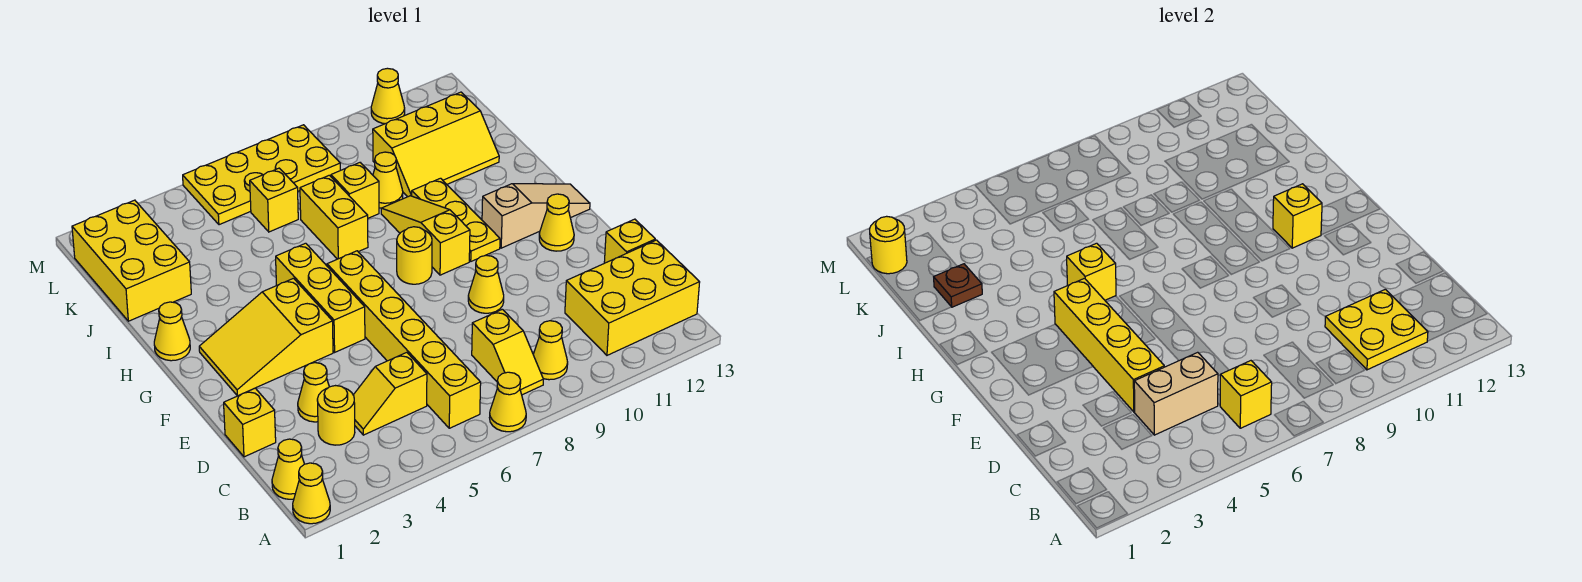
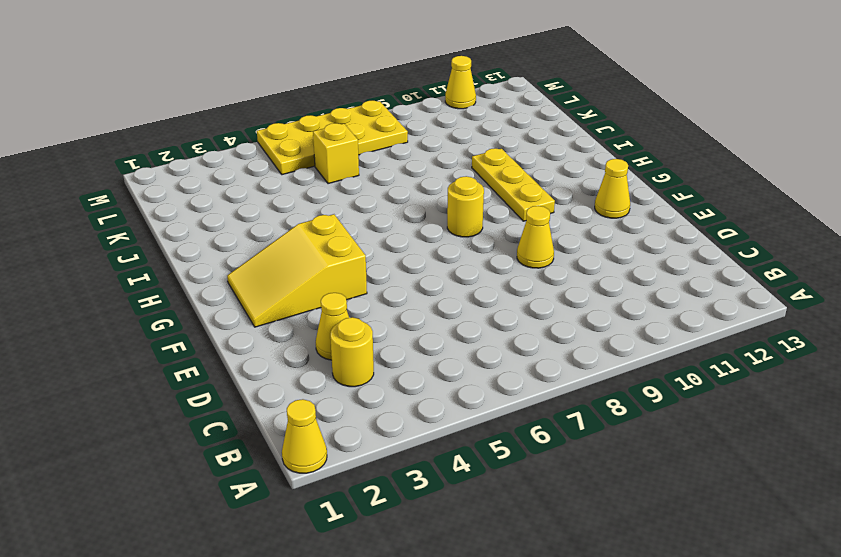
none -> yellow cone A7 level 1
none -> yellow cone B1 level 1
none -> yellow brick B6:G6 level 1
none -> yellow slope B8:C8 level 1 top C

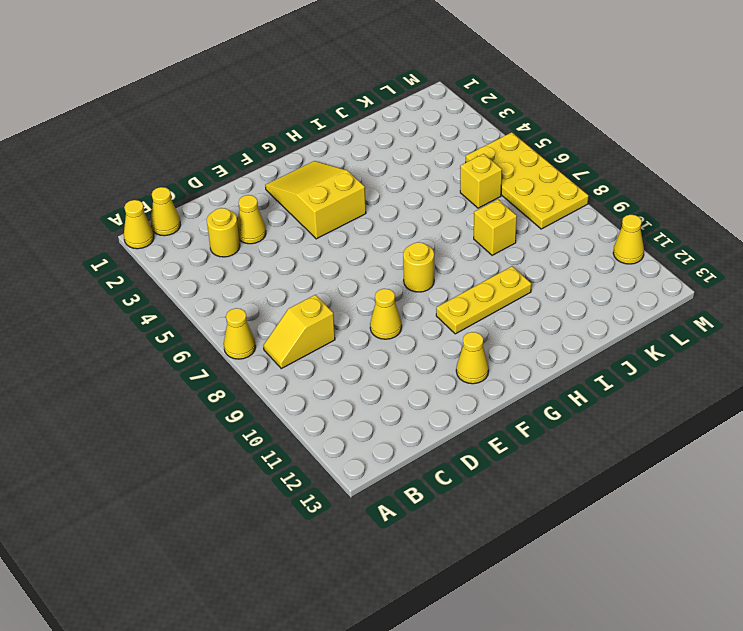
none -> yellow brick B6:G6 level 1
none -> yellow cone B9 level 1
none -> yellow brick B11:C13 level 1
none -> yellow slope C4:C5 level 1 top 5

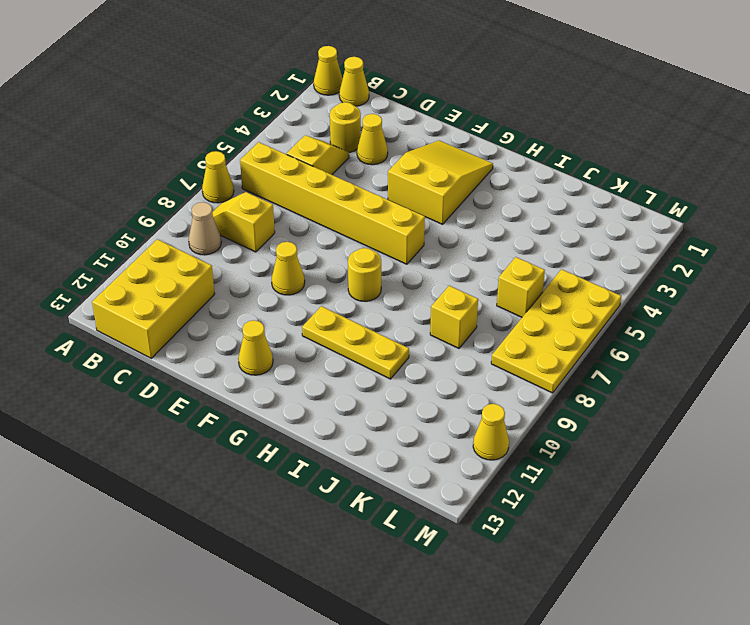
tan cone B9 level 1 -> yellow cone B9 level 1
none -> yellow brick D1 level 1
none -> yellow brick D13 level 1
none -> yellow brick F5:H5 level 1
none -> yellow slope G9:I9 level 1 top G

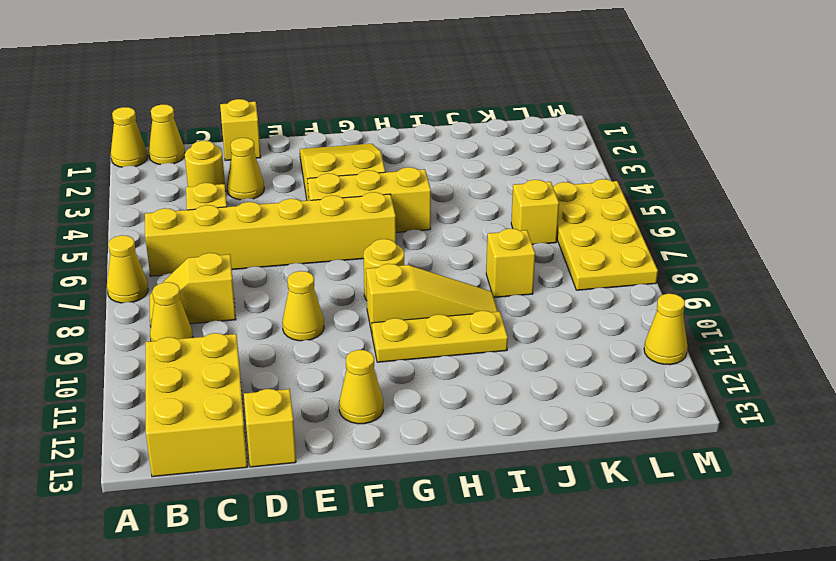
none -> tan slope G11:G13 level 1 top 11
none -> yellow cone H1 level 1
none -> yellow brick I7:J7 level 1
none -> yellow brick J1:L2 level 1

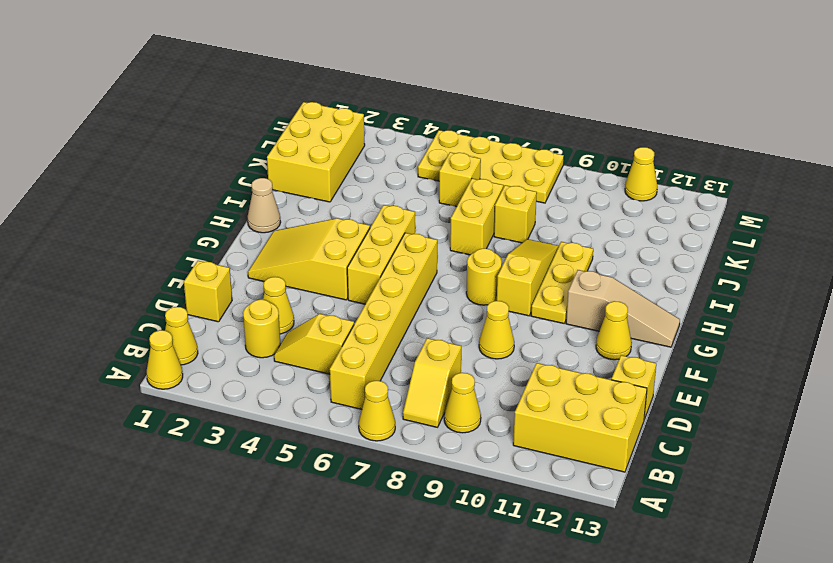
tan cone H1 level 1 -> yellow cone H1 level 1
none -> yellow cone J9 level 1
none -> yellow slope J10:K12 level 1 top K
none -> yellow brick B6 level 2
none -> yellow plate B10:C11 level 2

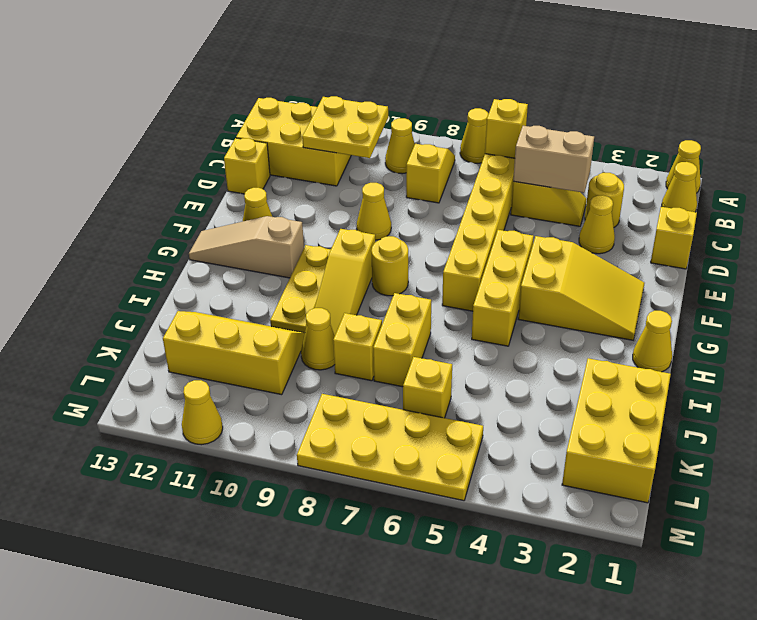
none -> yellow brick D4:G4 level 2
none -> yellow brick G11 level 2
none -> yellow brick H5 level 2
none -> brown plate J2 level 2

